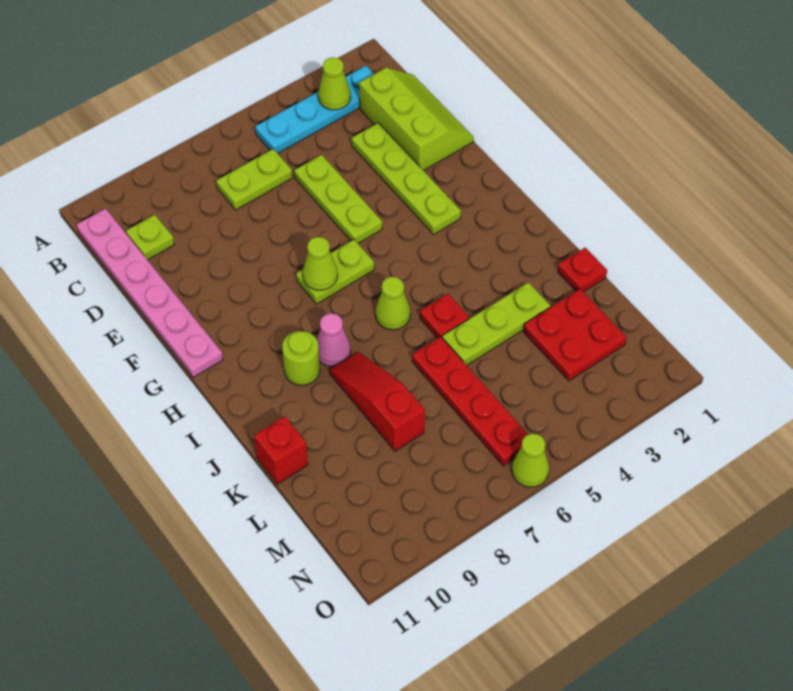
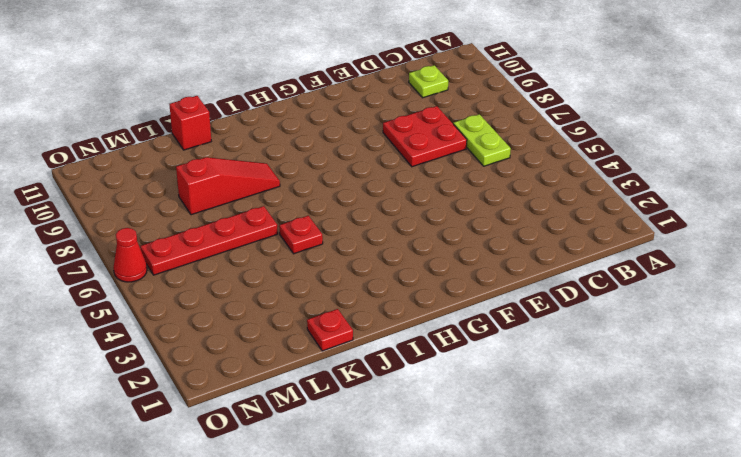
red plate D7:E8 level 1 -> red plate L2:M3 level 1
red cone O6 level 1 -> lime cone O6 level 1
none -> cyan plate B2:B5 level 1
none -> pink plate B11:G11 level 1
none -> lime slope C1:E2 level 1 top 2

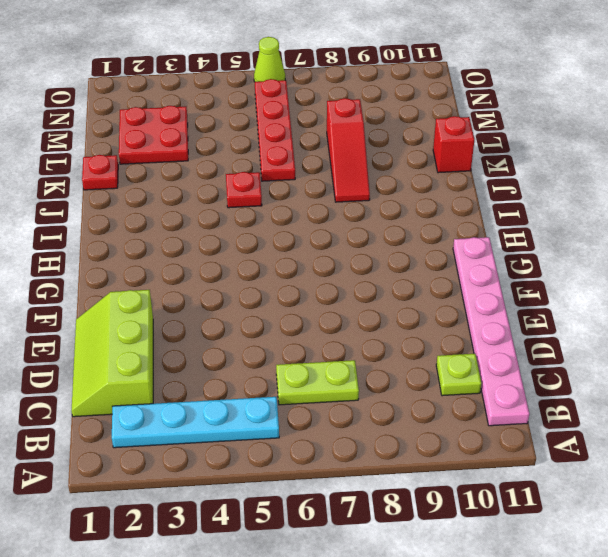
none -> lime plate D3:G3 level 1
none -> lime plate D5:F5 level 1
none -> lime plate G6:G7 level 1

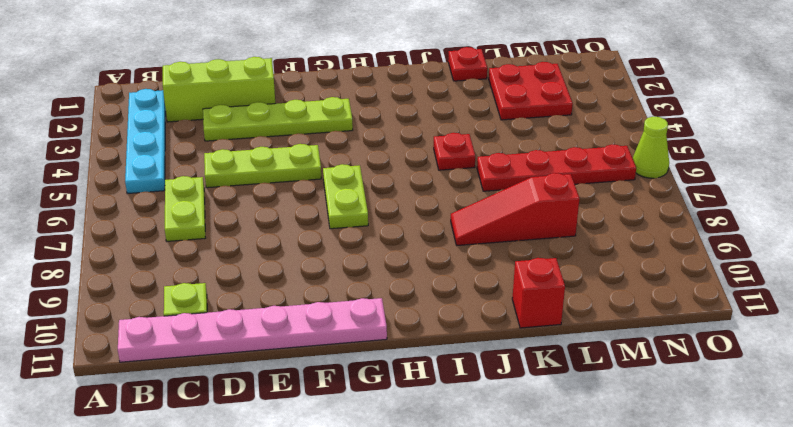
none -> lime cone I6 level 1
none -> pink cone I8 level 1
none -> lime round brick I9 level 1

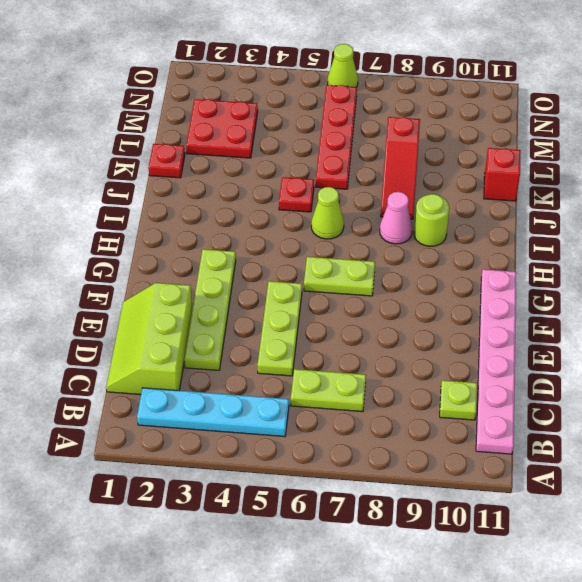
none -> lime plate K3:K5 level 1
none -> lime cone B3 level 2
none -> lime cone G7 level 2

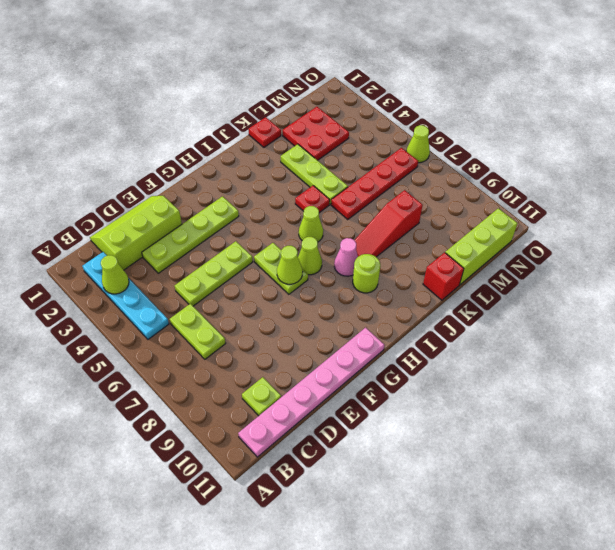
lime cone H7 level 1 -> none
lime brick L11:N11 level 1 -> none

